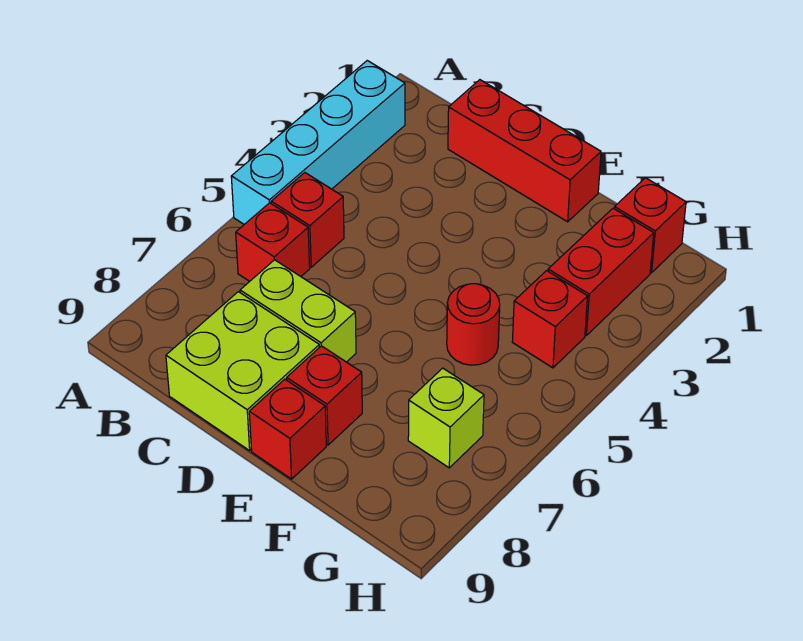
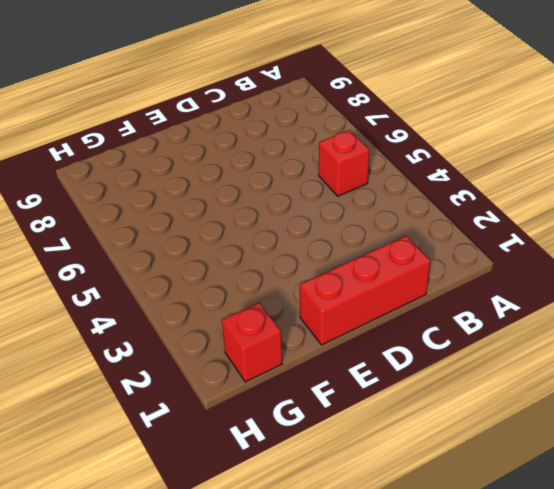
none -> cyan brick A2:A5 level 1
none -> red brick B6 level 1
none -> lime brick C7:D7 level 1

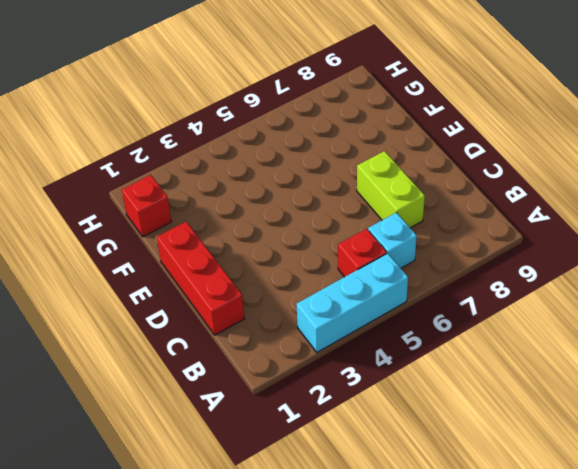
cyan brick A3:A5 level 1 -> cyan brick A2:A5 level 1
cyan brick B6 level 1 -> red brick B6 level 1
none -> lime brick C8:D9 level 1
none -> red brick E8 level 1
none -> red brick E9 level 1

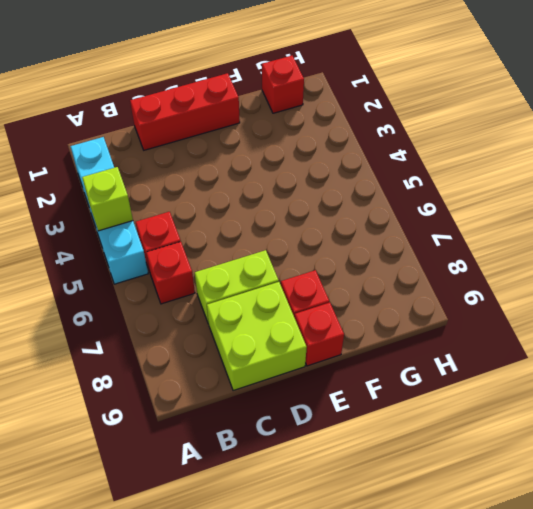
lime brick A4 level 2 -> lime brick G7 level 1
none -> red round brick F5 level 1
none -> red brick G2:G3 level 1
none -> red brick G4 level 1

